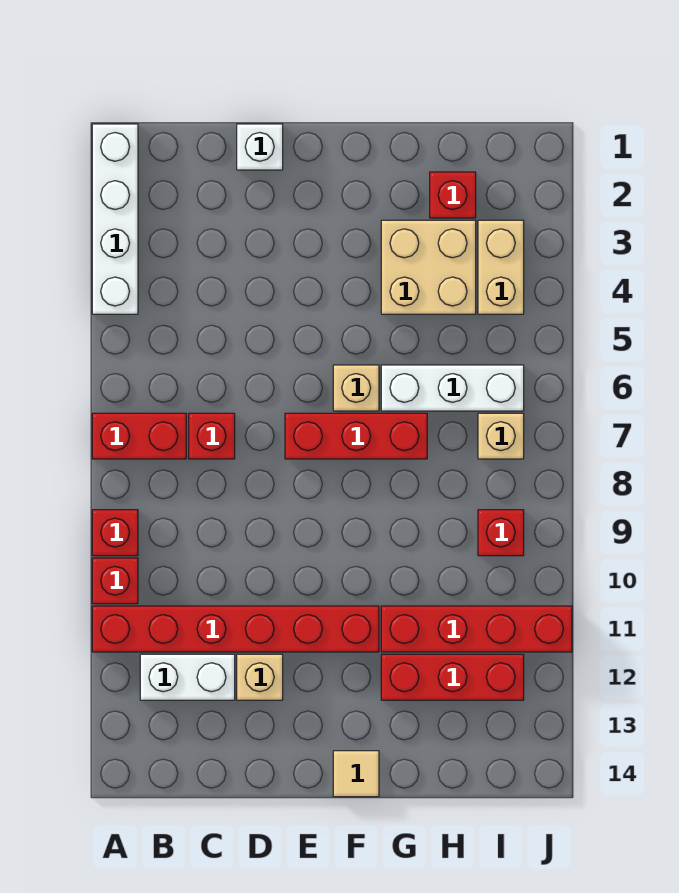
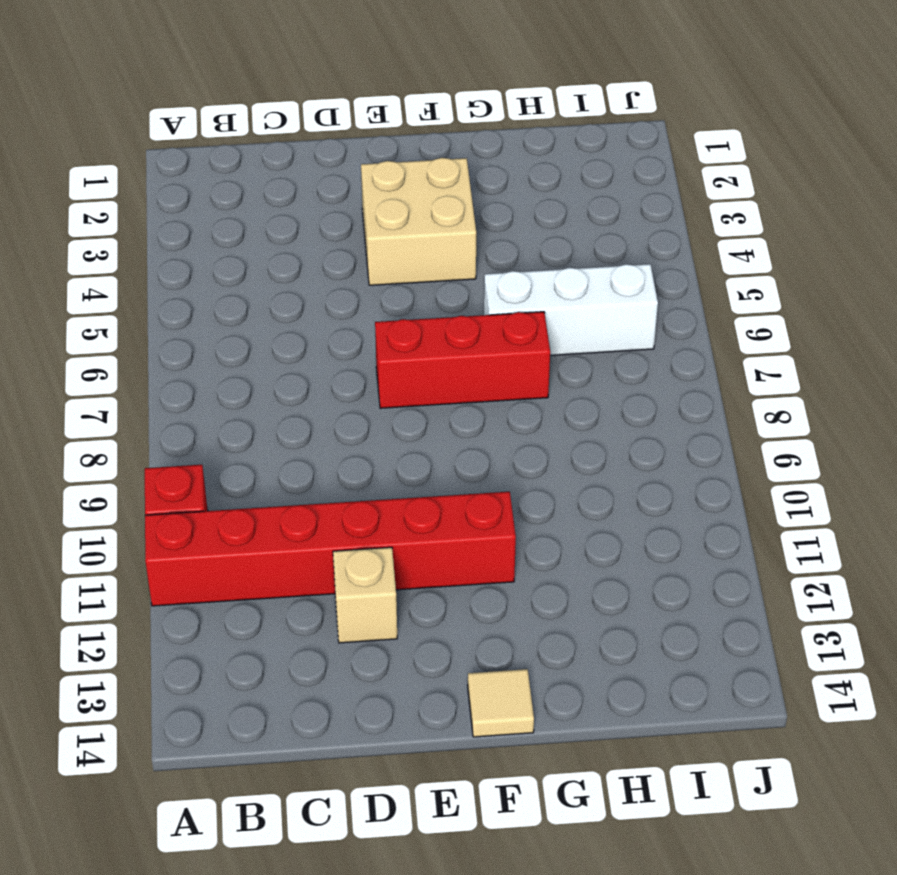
tan brick E3:F4 level 1 -> tan brick G3:H4 level 1
none -> white brick A1:A4 level 1
none -> red brick A7:B7 level 1
none -> red brick A9 level 1

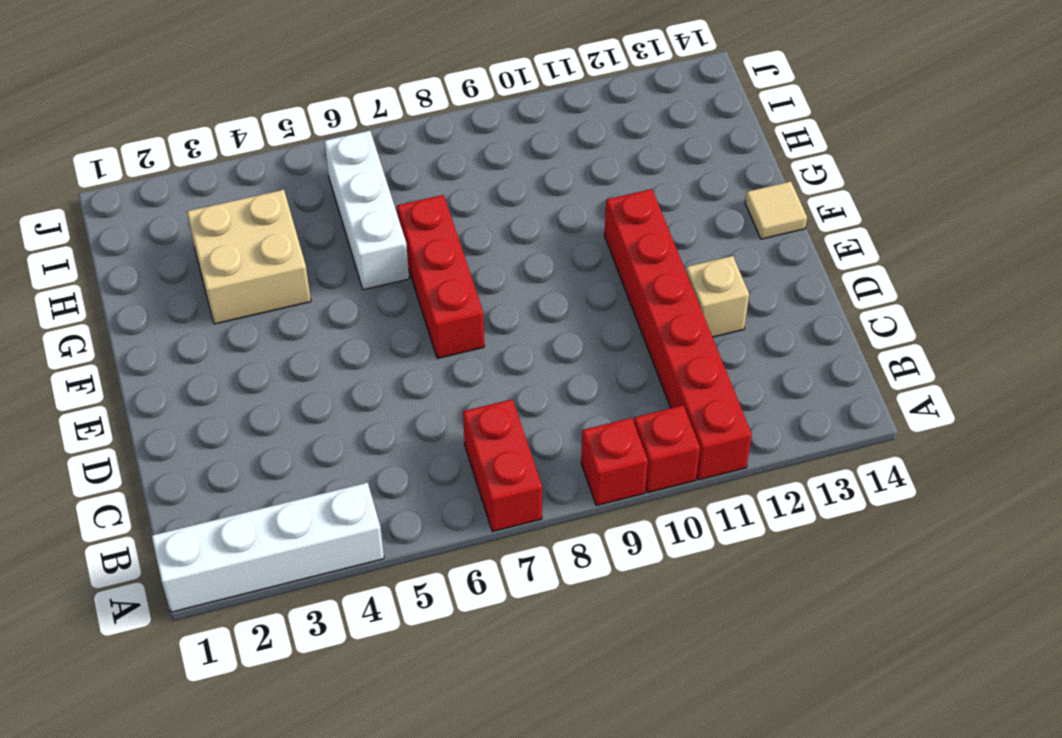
none -> white brick B12:C12 level 1
none -> red brick C7 level 1
none -> white brick D1 level 1

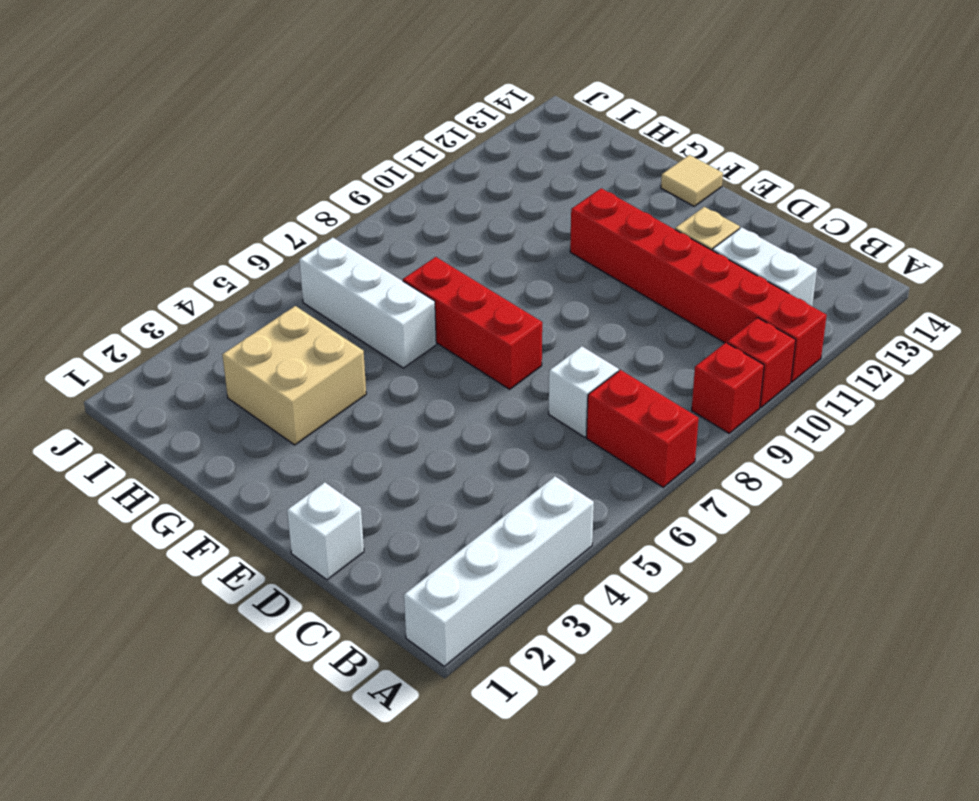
white brick C7 level 1 -> red brick C7 level 1
none -> tan brick F6 level 1
none -> red brick G11:J11 level 1
none -> red brick G12:I12 level 1

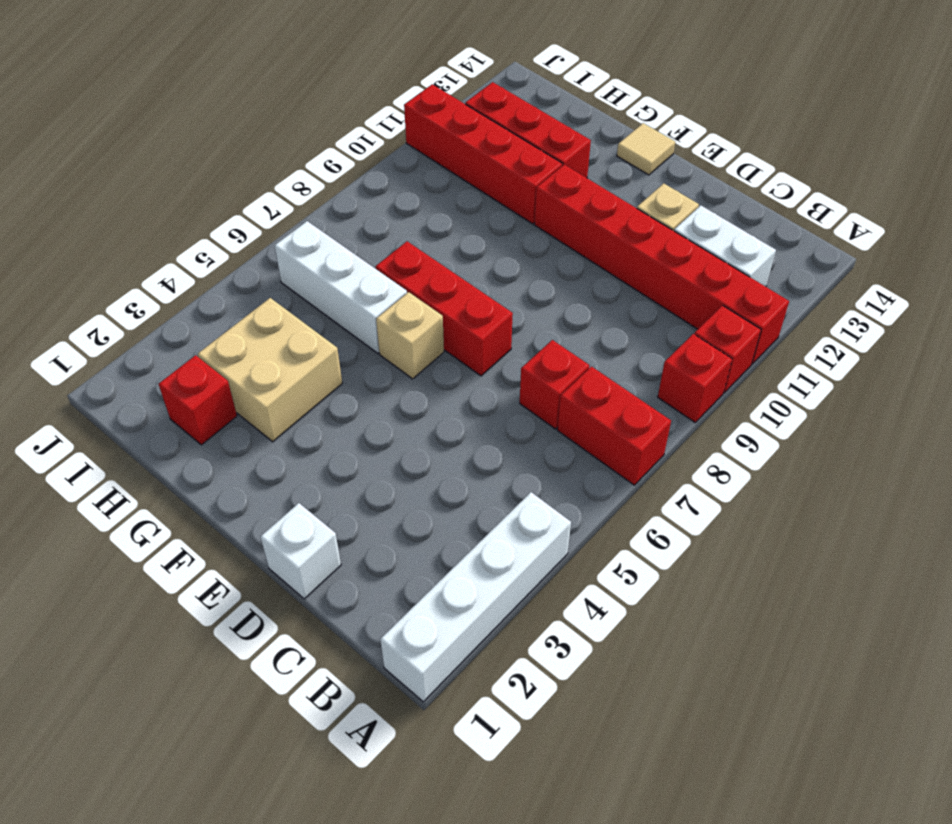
none -> tan brick I3:I4 level 1
none -> tan brick I7 level 1
none -> red brick I9 level 1

